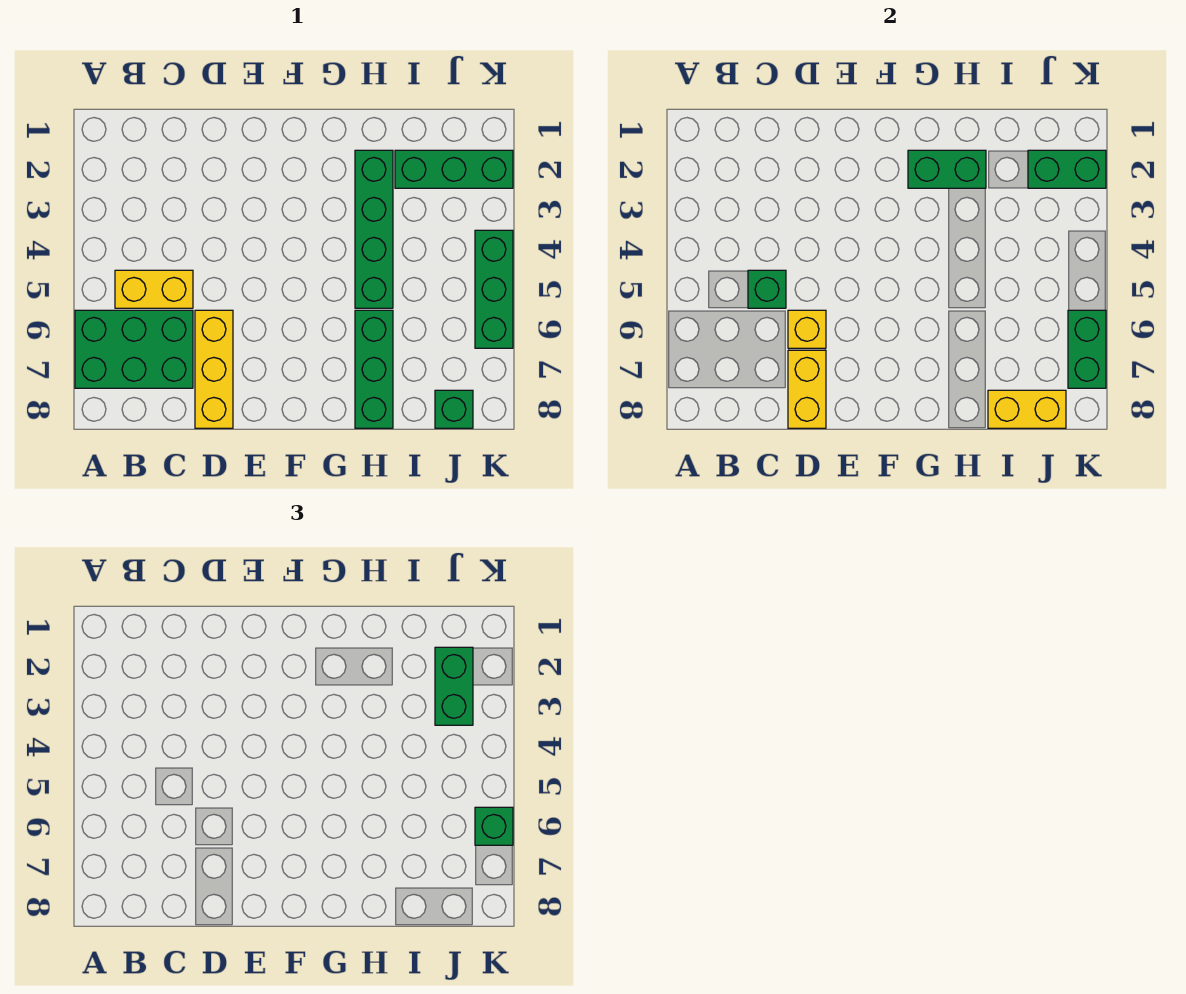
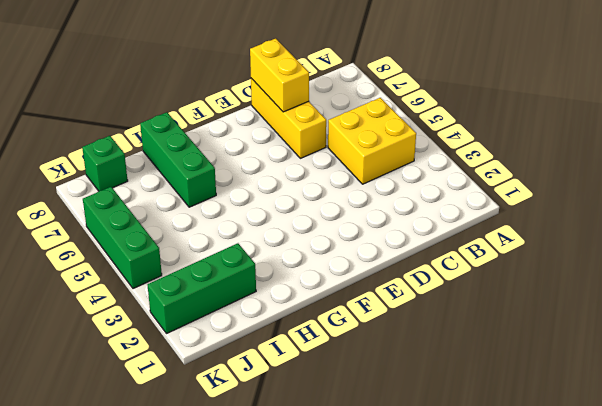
yellow brick B4:C5 level 1 -> yellow brick B5:C5 level 1
none -> green brick A6:C7 level 1
none -> green brick H2:H5 level 1
none -> green brick C5 level 2

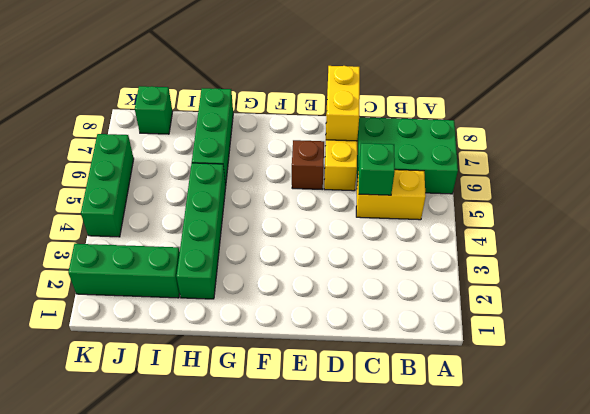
brown brick E6 level 1 -> none
none -> yellow brick D6 level 2
none -> green brick G2:H2 level 2
none -> yellow brick I8:J8 level 2

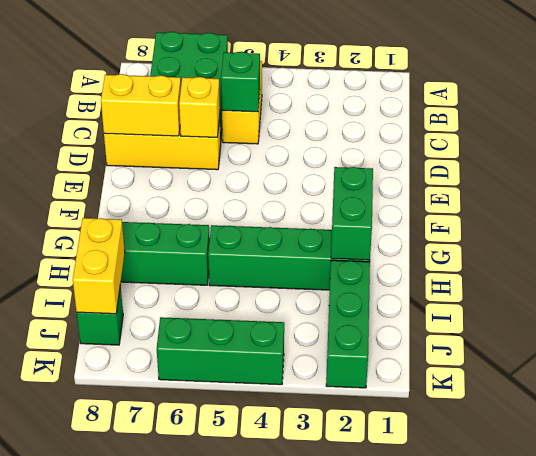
none -> green brick J2:K2 level 2
none -> green brick K6:K7 level 2
none -> green brick J2:J3 level 3

